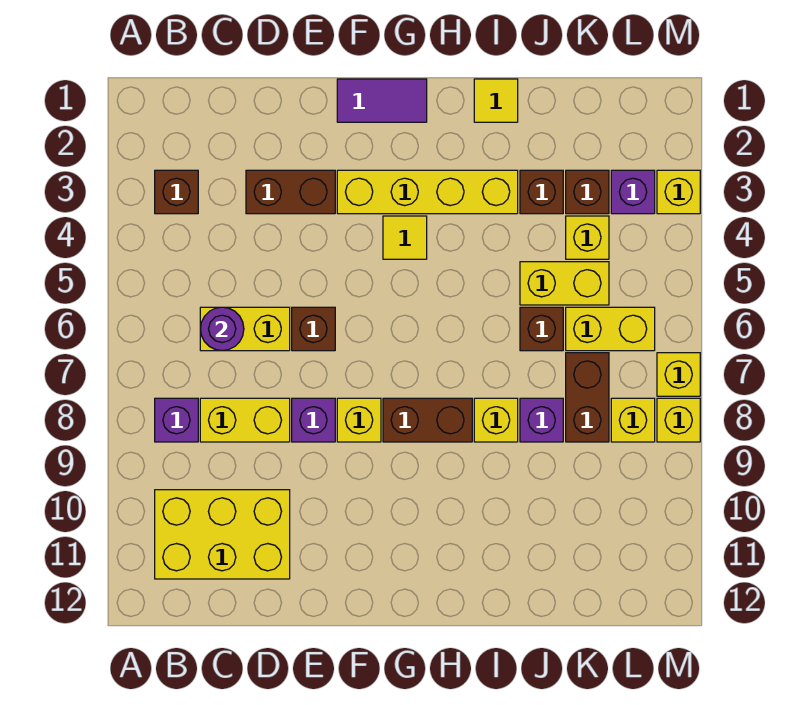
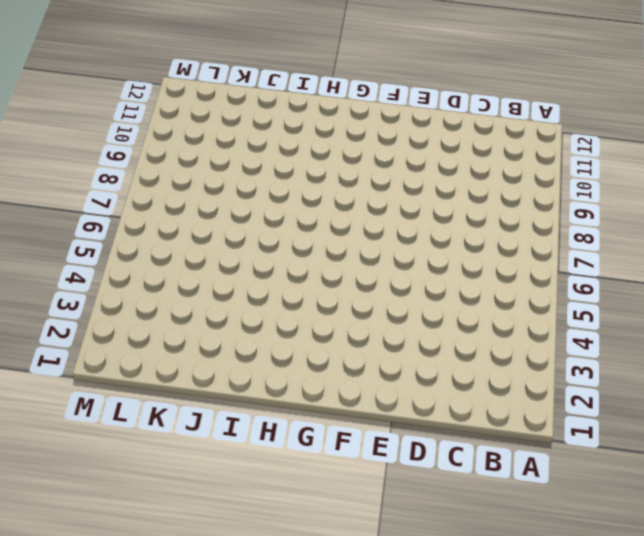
none -> brown brick B3 level 1
none -> purple brick B8 level 1
none -> yellow brick B10:D11 level 1

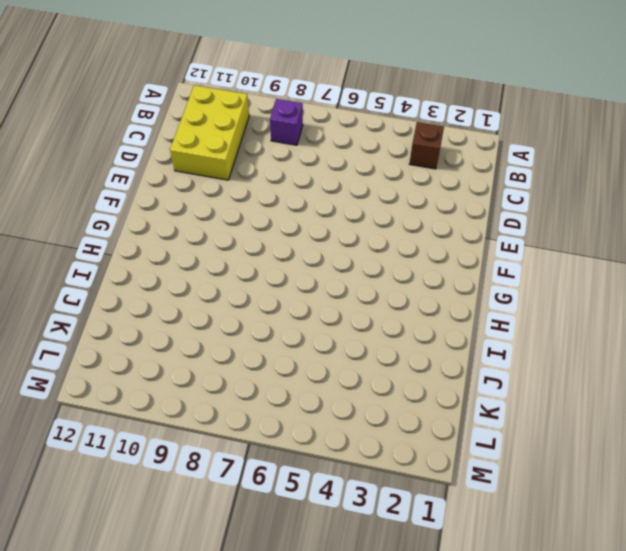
none -> yellow brick C6:D6 level 1
none -> yellow brick C8:D8 level 1
none -> brown brick D3:E3 level 1

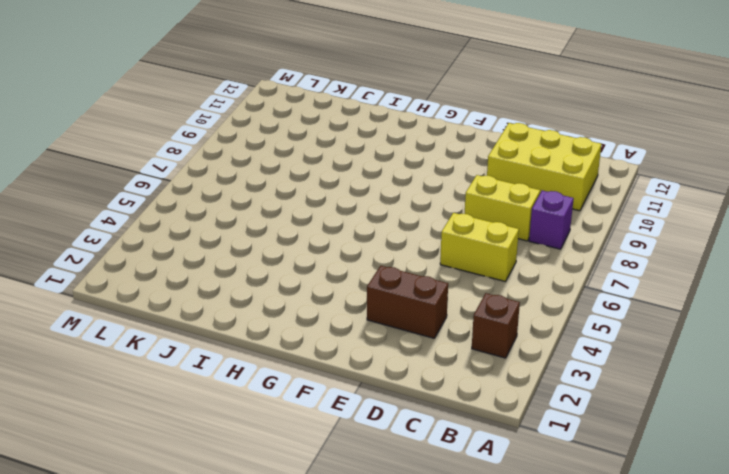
none -> brown brick E6 level 1
none -> purple brick E8 level 1
none -> purple tile F1:G1 level 1

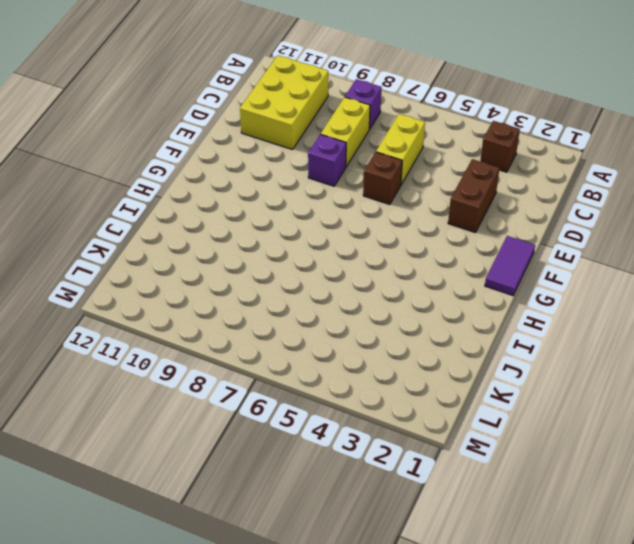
none -> yellow brick F3:I3 level 1
none -> yellow brick F8 level 1
none -> yellow tile G4 level 1

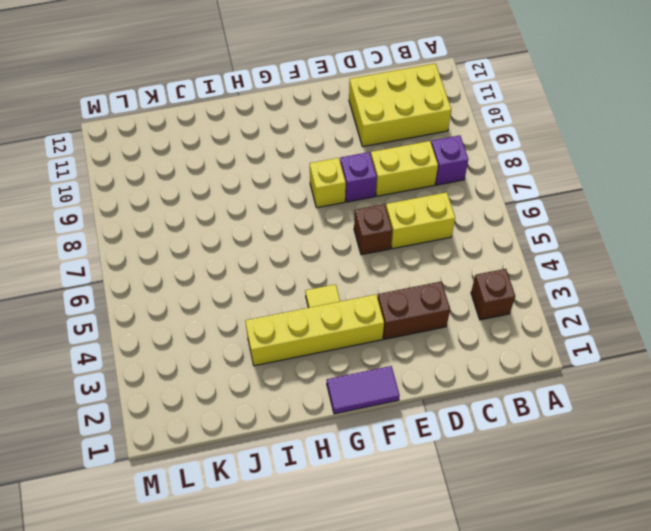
none -> brown brick G8:H8 level 1
none -> yellow tile I1 level 1
none -> yellow brick I8 level 1

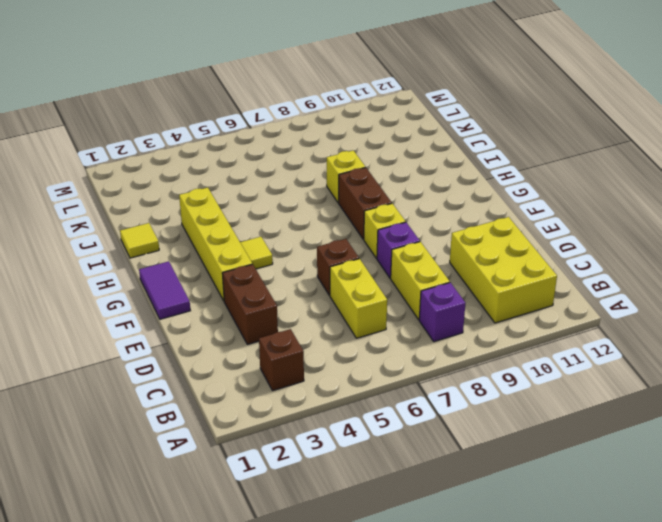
none -> brown brick J3 level 1
none -> yellow brick J5:K5 level 1
none -> brown brick J6 level 1

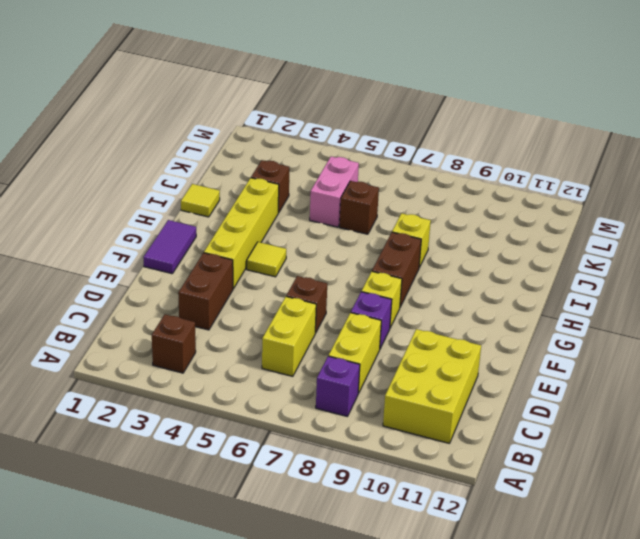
pink brick J5:K5 level 1 -> yellow brick J5:K5 level 1
none -> purple brick J8 level 1
none -> brown brick K3 level 1
none -> yellow brick K4 level 1

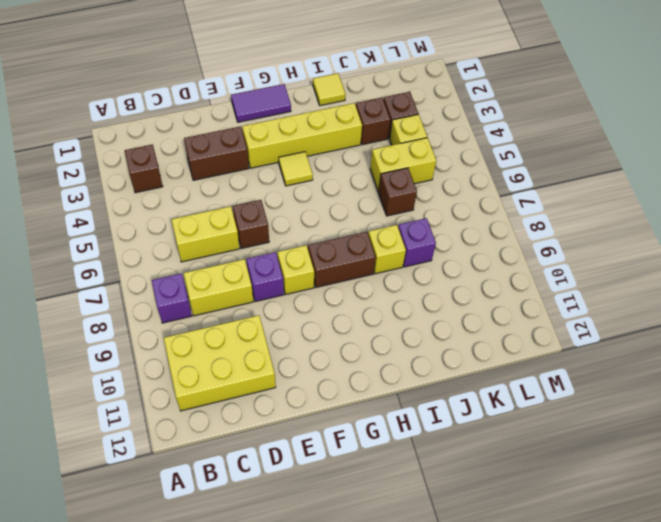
none -> yellow brick K6:L6 level 1
none -> brown brick K7:K8 level 1
none -> purple brick L3 level 1

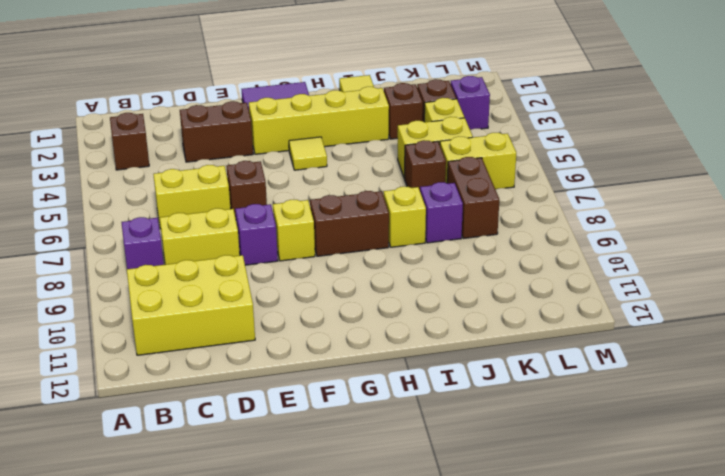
none -> yellow brick L8 level 1
none -> yellow brick M3 level 1
none -> yellow brick M7 level 1

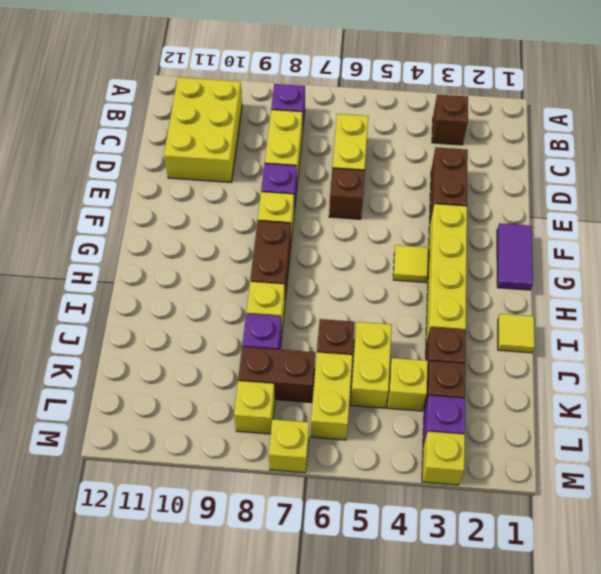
none -> yellow brick M8 level 1
none -> purple round brick C6 level 2

